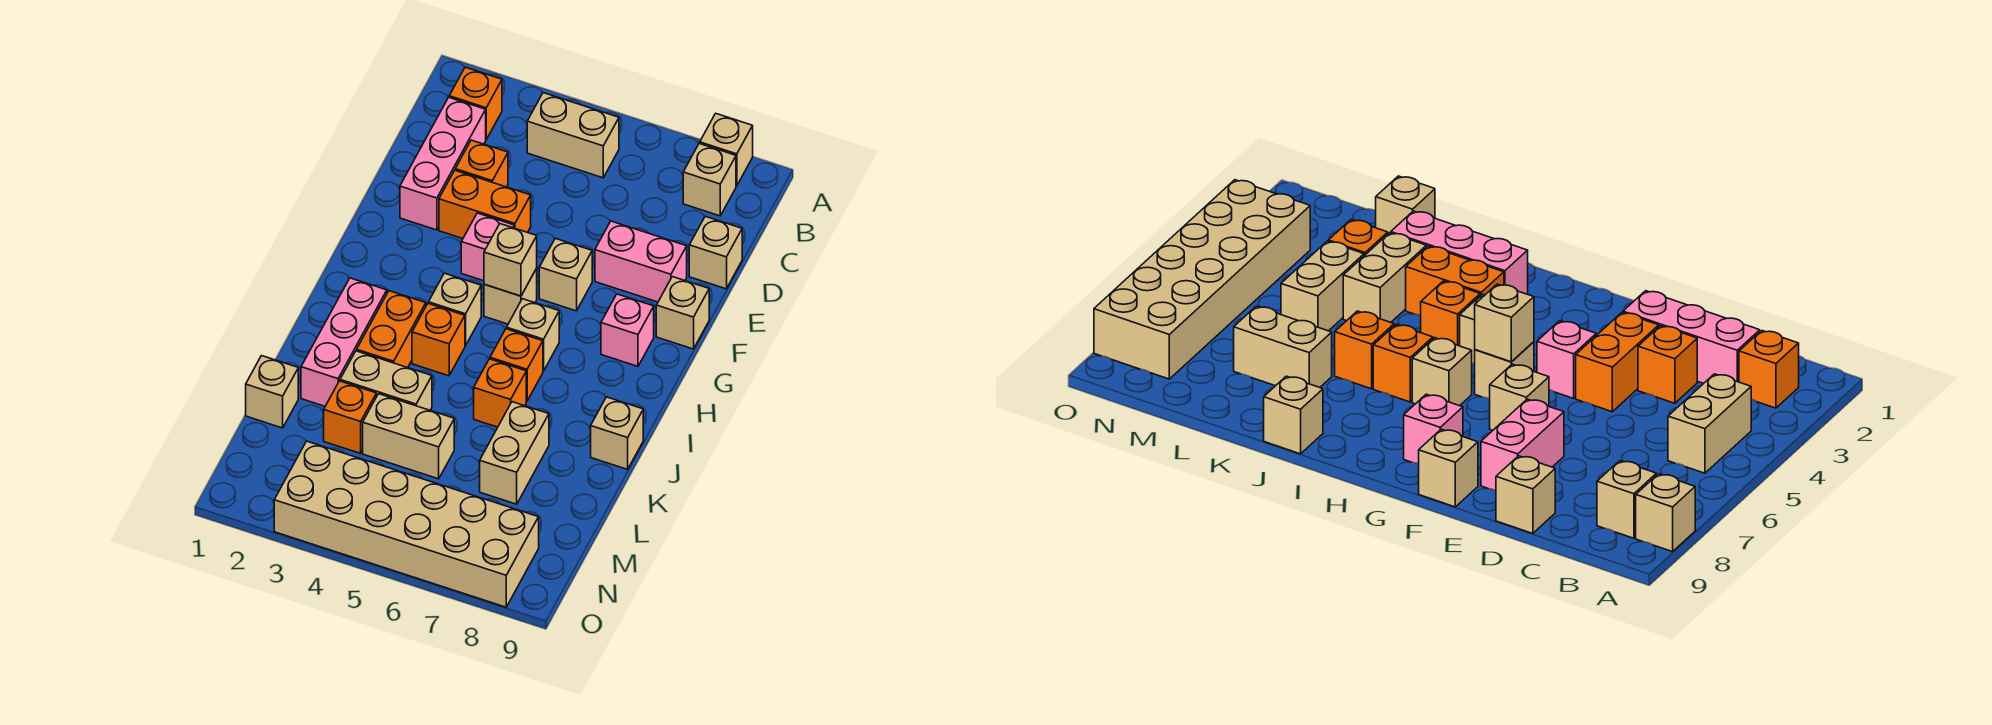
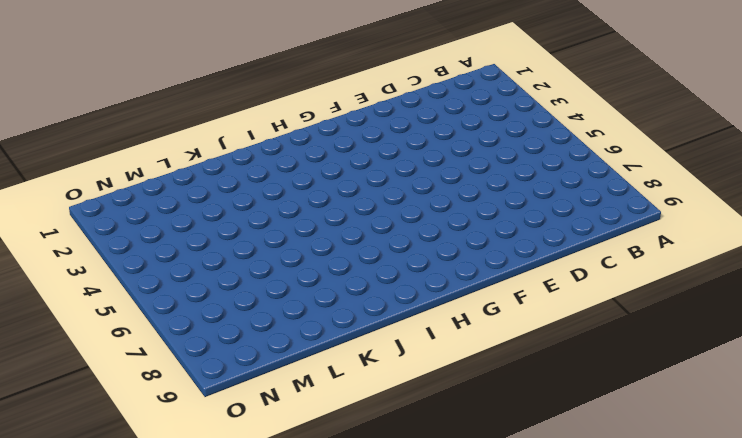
none -> tan brick A8 level 1
none -> orange brick B2 level 1
none -> tan brick B4:B5 level 1

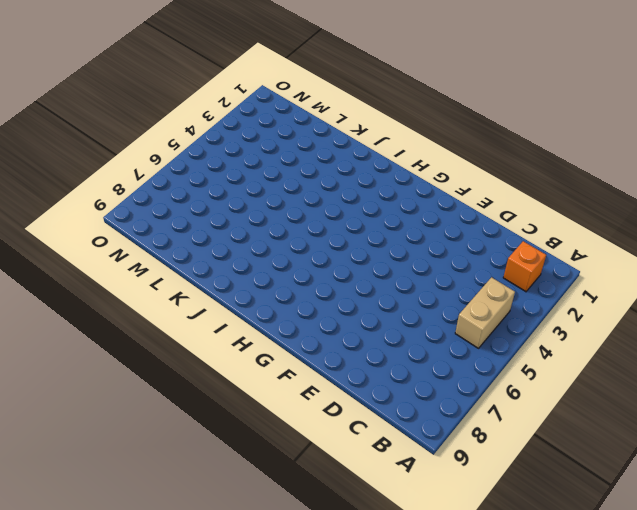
none -> tan brick A8 level 1
none -> tan brick B8 level 1
none -> pink brick C2:E2 level 1

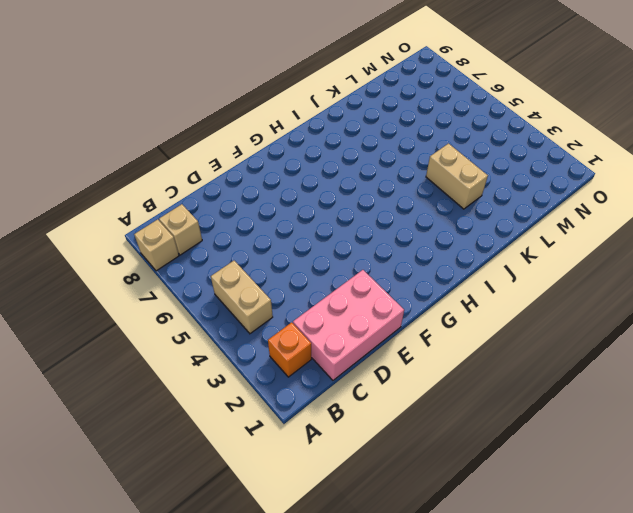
pink brick C1:E2 level 1 -> pink brick C2:E2 level 1
none -> orange brick D3 level 1
none -> tan brick D9 level 1
none -> orange brick E3:E4 level 1

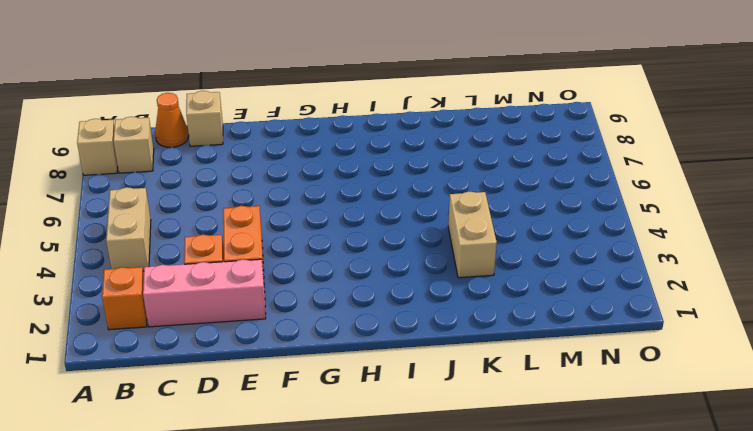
orange cone C9 level 1 -> none
none -> pink brick E7:E8 level 1
none -> pink brick F4 level 1
none -> tan brick F6 level 1

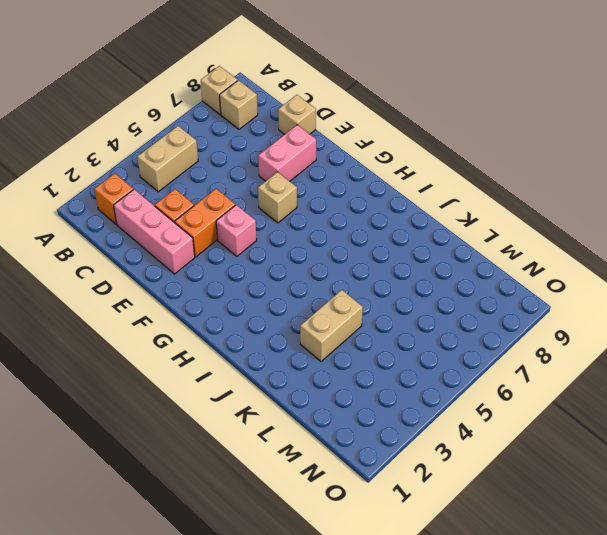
none -> tan brick F9 level 1
none -> tan brick G5 level 1
none -> pink brick G8 level 1

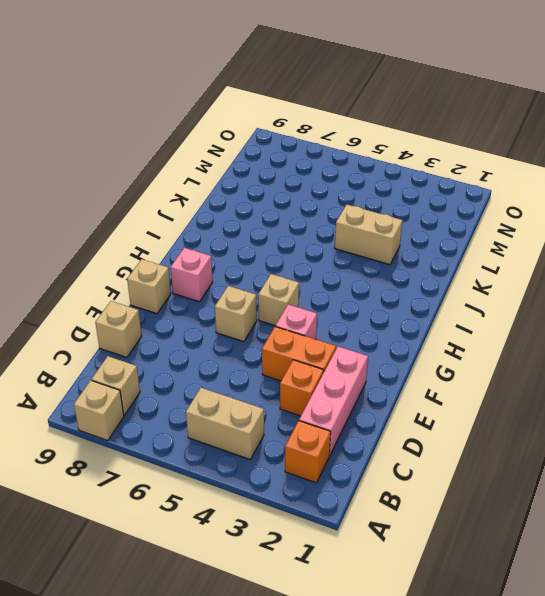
none -> pink brick E7:E8 level 1
none -> tan brick H4 level 1
none -> tan brick H6 level 1

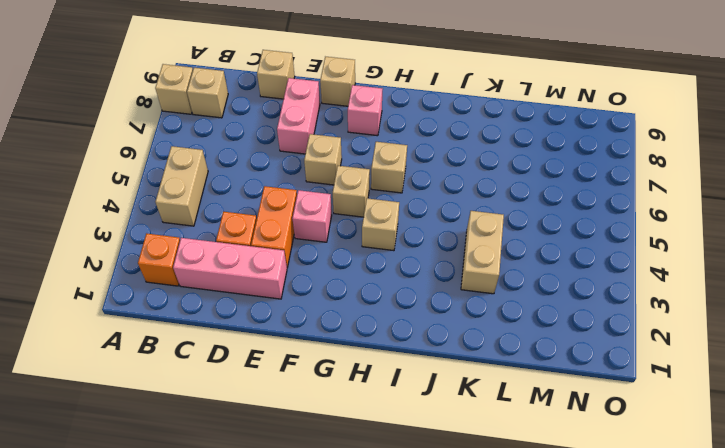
none -> pink brick I2:K2 level 1
none -> orange brick I3:J3 level 1
none -> orange brick I4 level 1

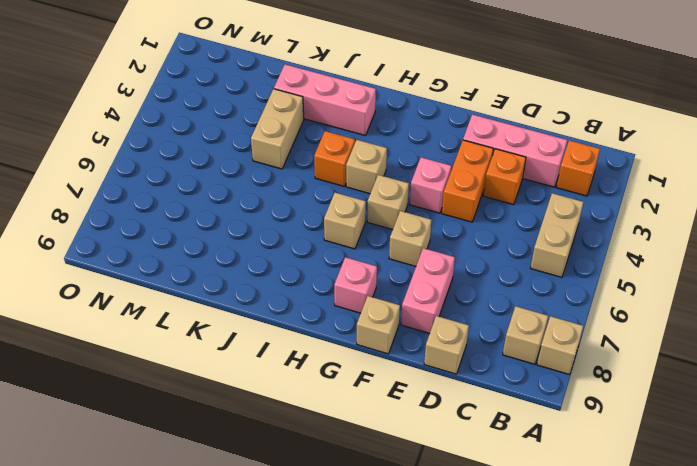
none -> orange brick I3:J3 level 1
none -> orange brick I6 level 1
none -> orange brick J6 level 1

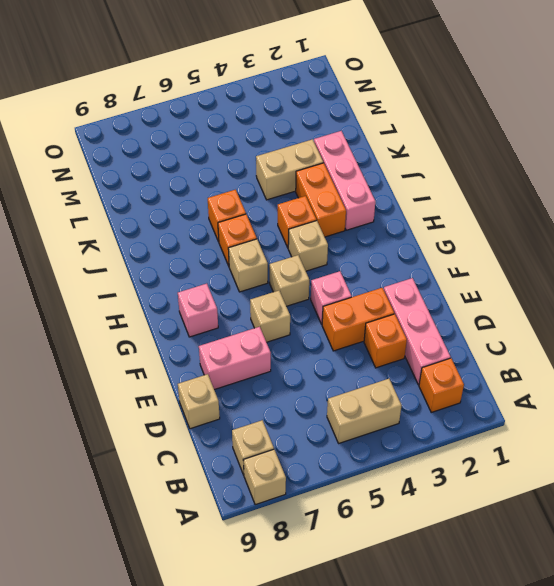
none -> tan brick F9 level 1
none -> tan brick J9 level 1
none -> tan brick K7:L7 level 1

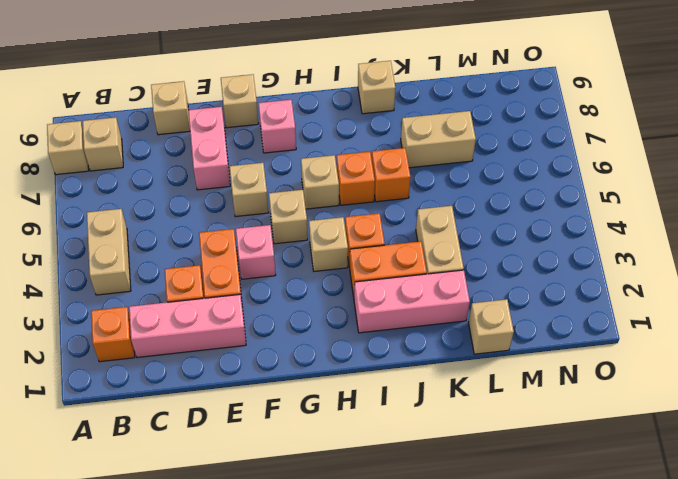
none -> orange brick L3 level 1
none -> tan brick L4:L5 level 1
none -> tan brick N3:O8 level 1

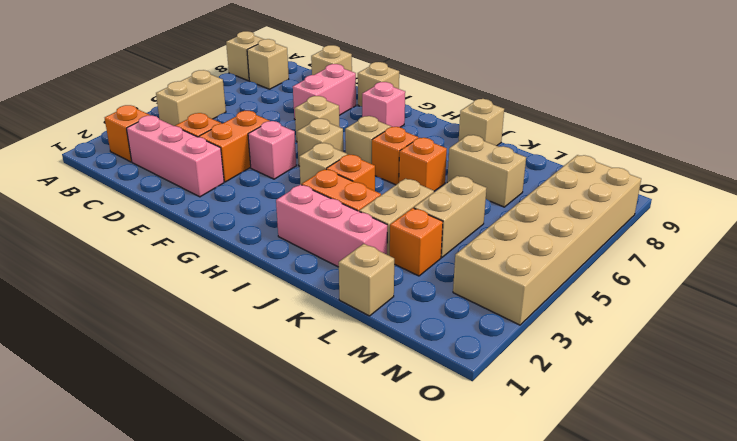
none -> tan brick G5 level 2

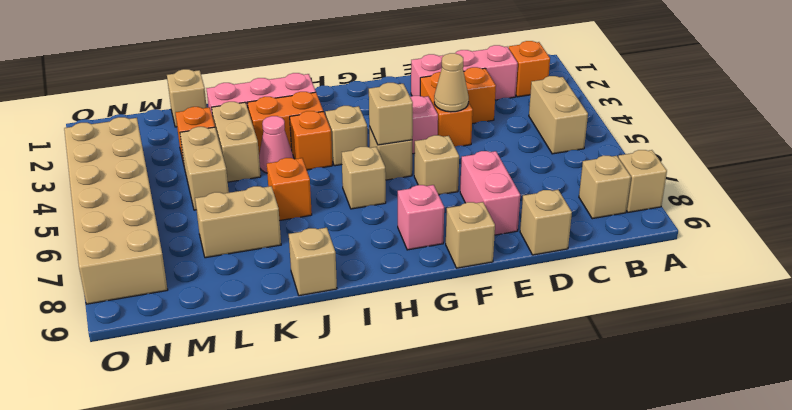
tan cone E4 level 2 -> none
pink cone J4 level 1 -> none
none -> orange brick I6 level 1

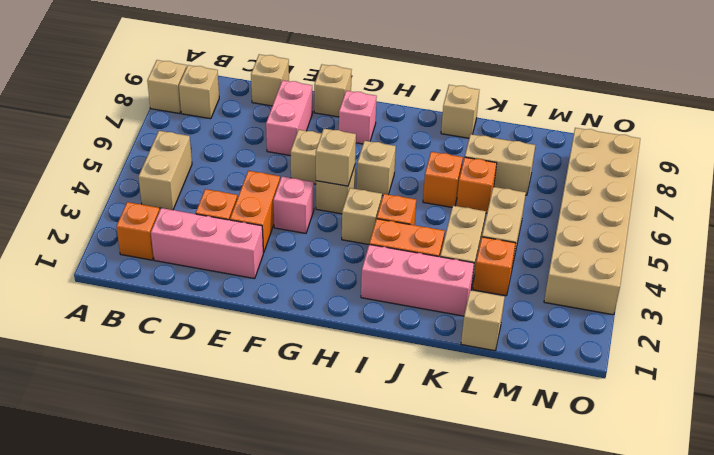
orange brick K6 level 1 -> orange brick I6 level 1

